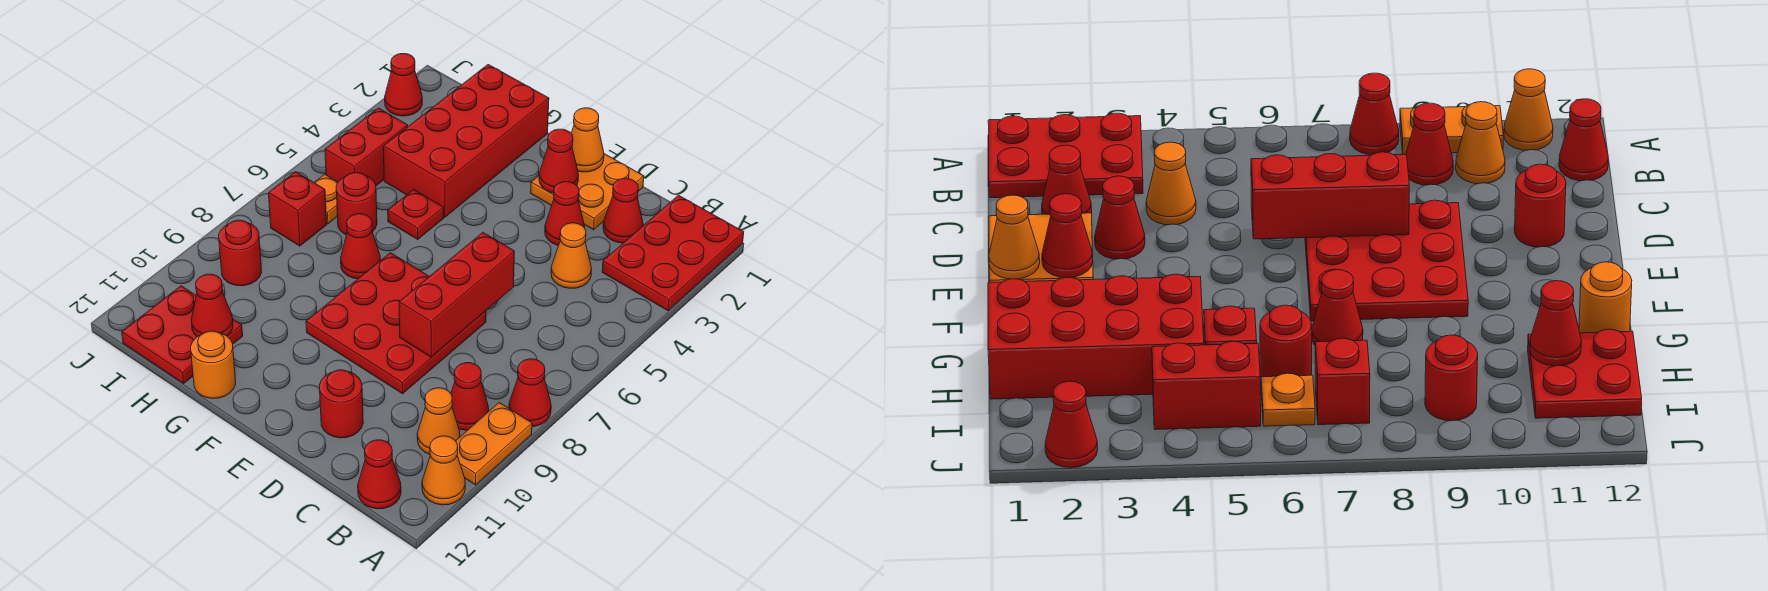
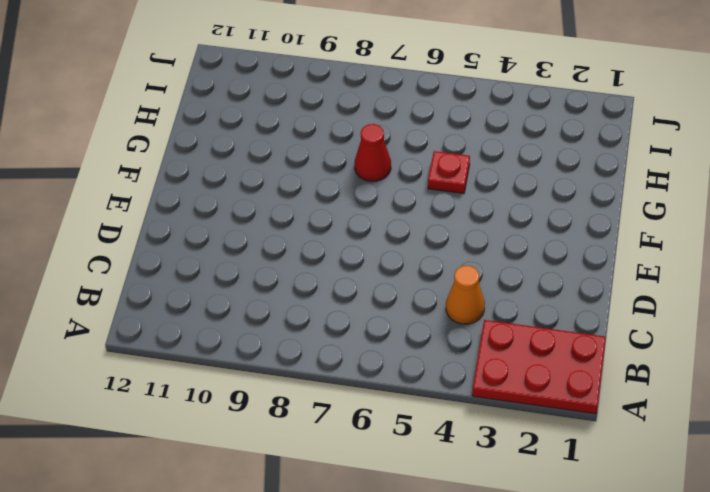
none -> red cone A8 level 1
none -> orange plate A9:A10 level 1
none -> orange cone A11 level 1

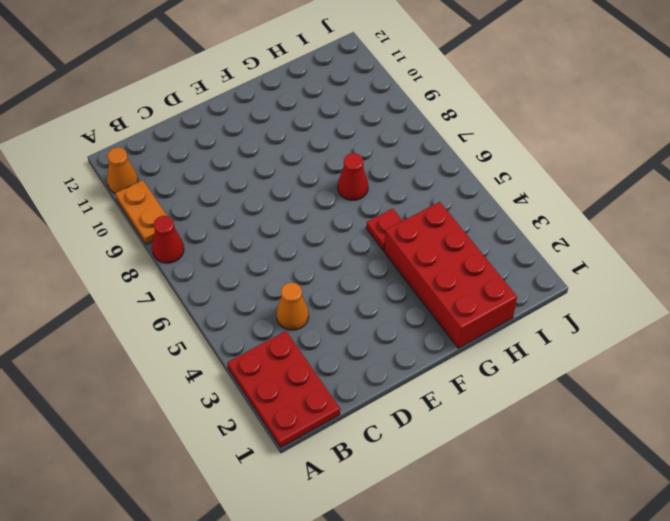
none -> red cone B9 level 1
none -> orange cone B10 level 1
none -> red cone B12 level 1

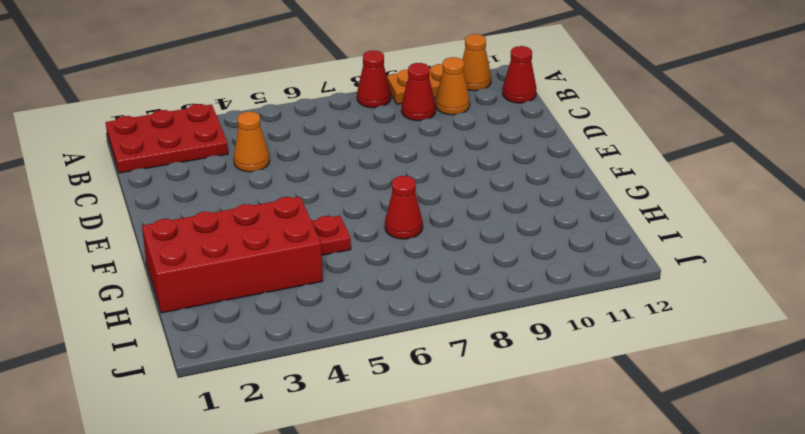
none -> red cone C2 level 1
none -> orange plate D1:E2 level 1
none -> red cone D3 level 1

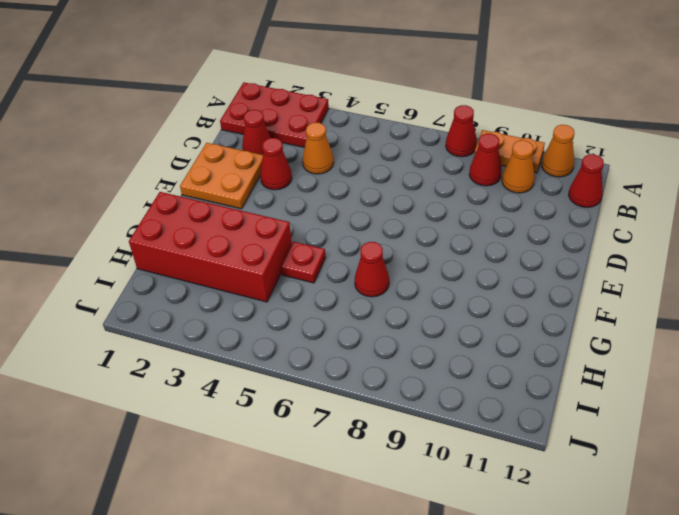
none -> red plate D7:F9 level 1
none -> red round brick D11 level 1
none -> orange round brick G12 level 1

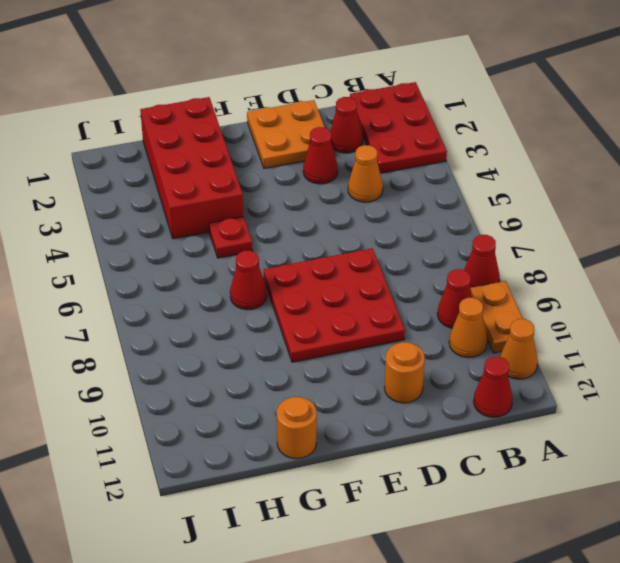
orange round brick D11 level 1 -> red round brick D11 level 1
none -> red round brick H6 level 1
none -> red plate H11:I12 level 1
none -> red brick I4:I5 level 1

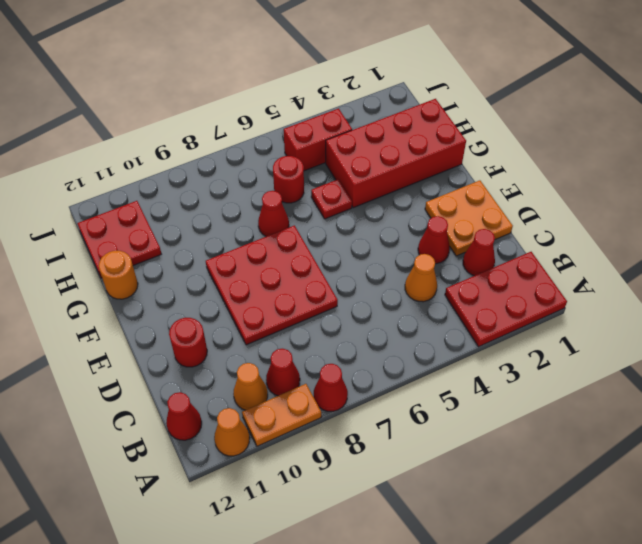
none -> orange plate I6 level 1
none -> red brick I7 level 1
none -> red round brick I9 level 1

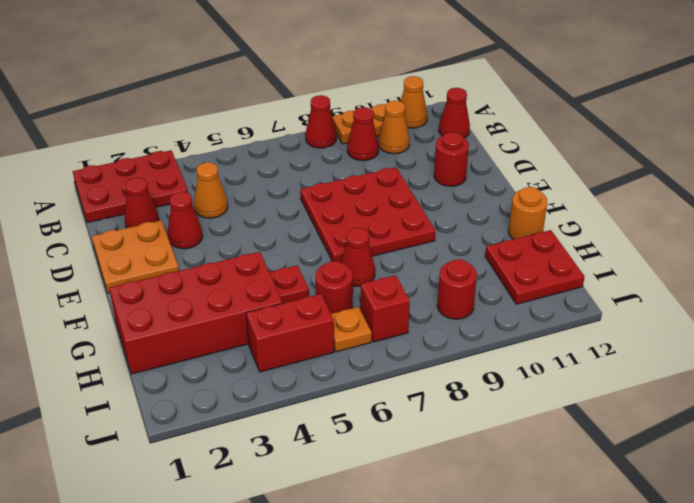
none -> red cone J2 level 1
none -> red brick D6:D8 level 2
none -> orange cone E1 level 2

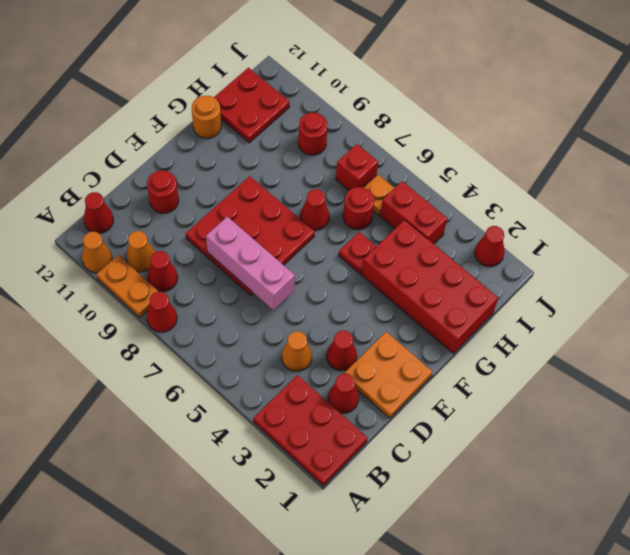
pink brick D6:D8 level 2 -> red brick D6:D8 level 2
none -> orange cone E1 level 2
none -> red cone E2 level 2
none -> red cone H11 level 2

